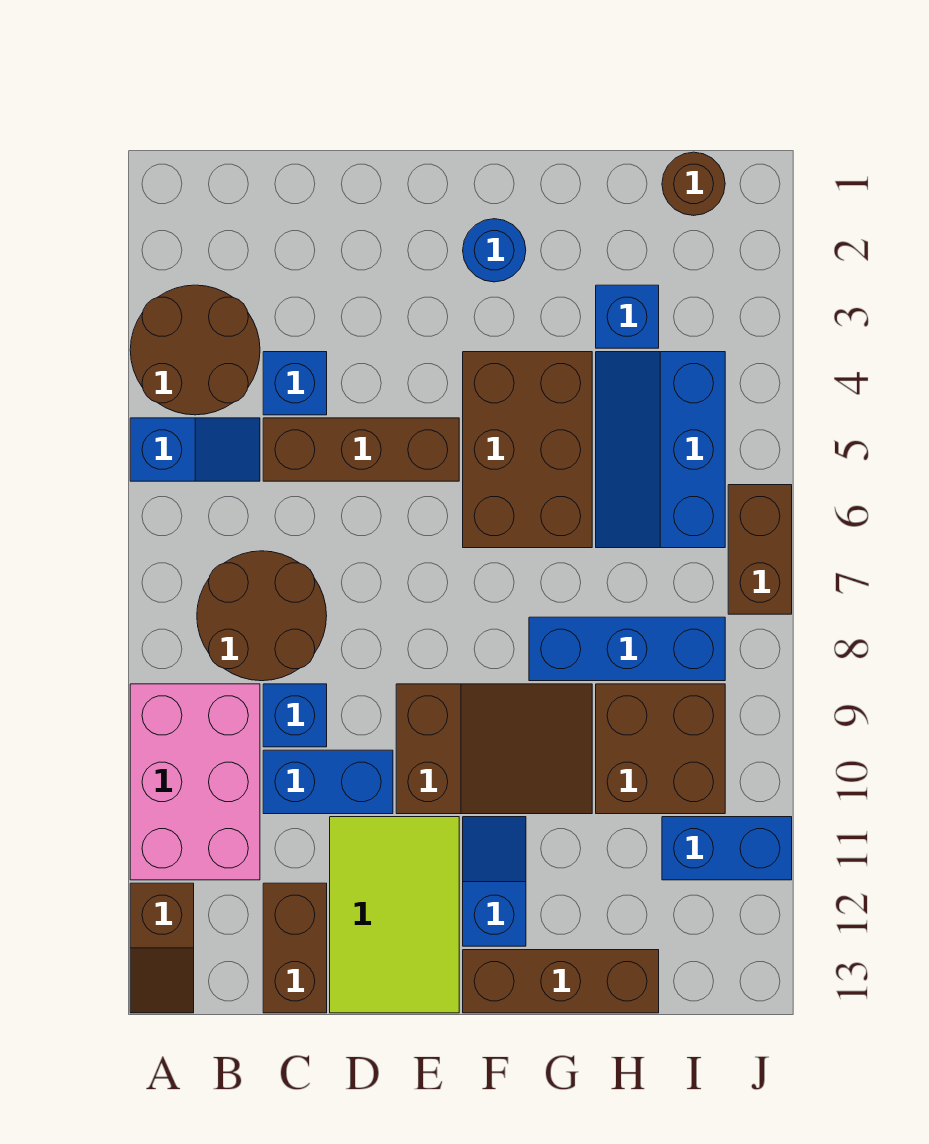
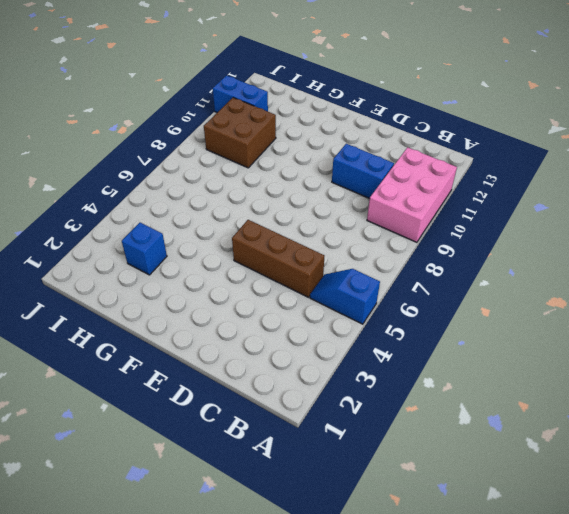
none -> brown round brick A3:B4 level 1
none -> brown slope A12:A13 level 1 top 12
none -> brown round brick B7:C8 level 1

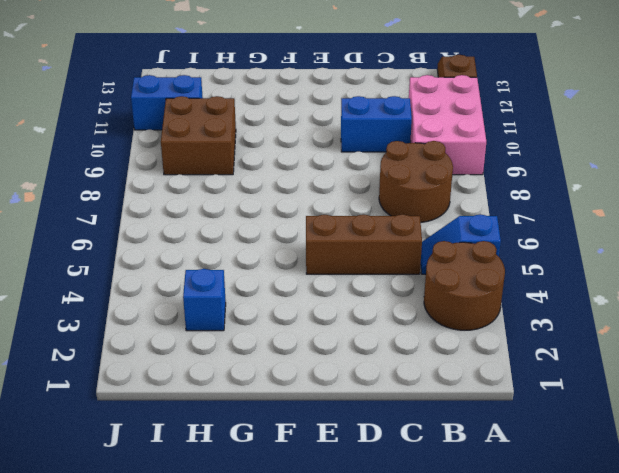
none -> blue brick C4 level 1
none -> blue brick C9 level 1
none -> brown brick C12:C13 level 1

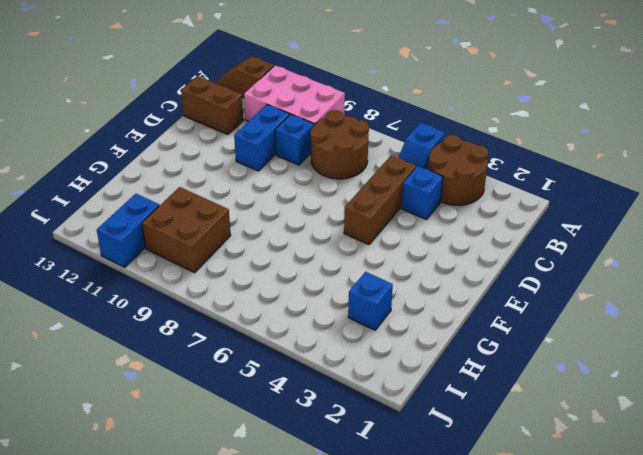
none -> lime tile D11:E13 level 1
none -> brown slope E9:G10 level 1 top E
none -> blue round brick F2 level 1

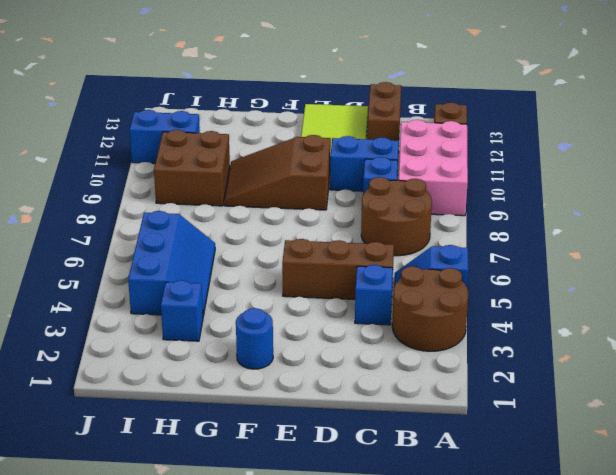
none -> brown brick F4:G6 level 1
none -> blue slope F11:F12 level 1 top 12
none -> brown brick F13:H13 level 1

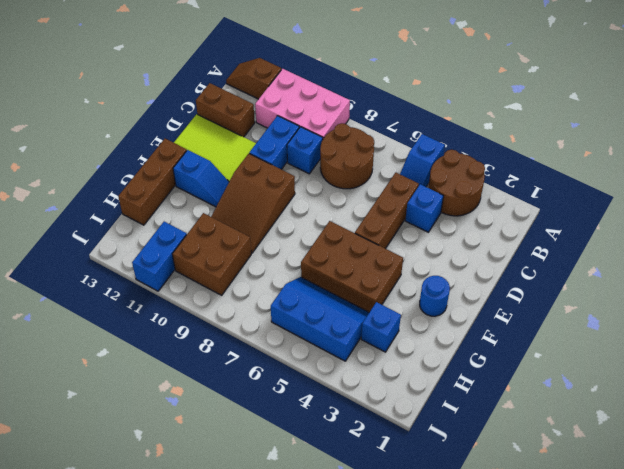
none -> blue brick G8:I8 level 1
none -> brown round brick I1 level 1
none -> brown brick J6:J7 level 1

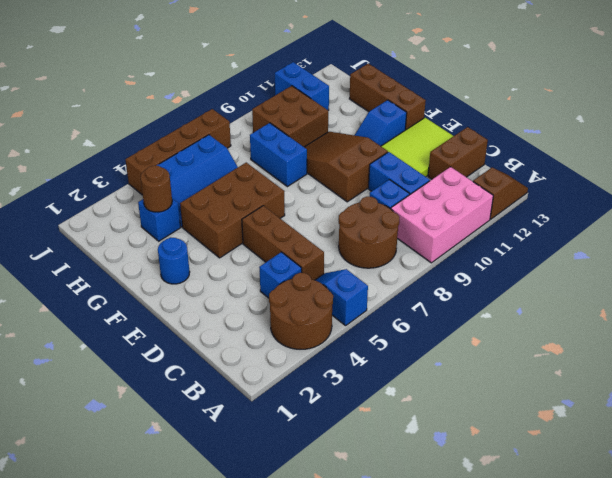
blue brick G8:H8 level 1 -> blue brick G8:I8 level 1
brown round brick H3 level 2 -> brown round brick I1 level 1
brown brick J4:J7 level 1 -> brown brick J6:J7 level 1

